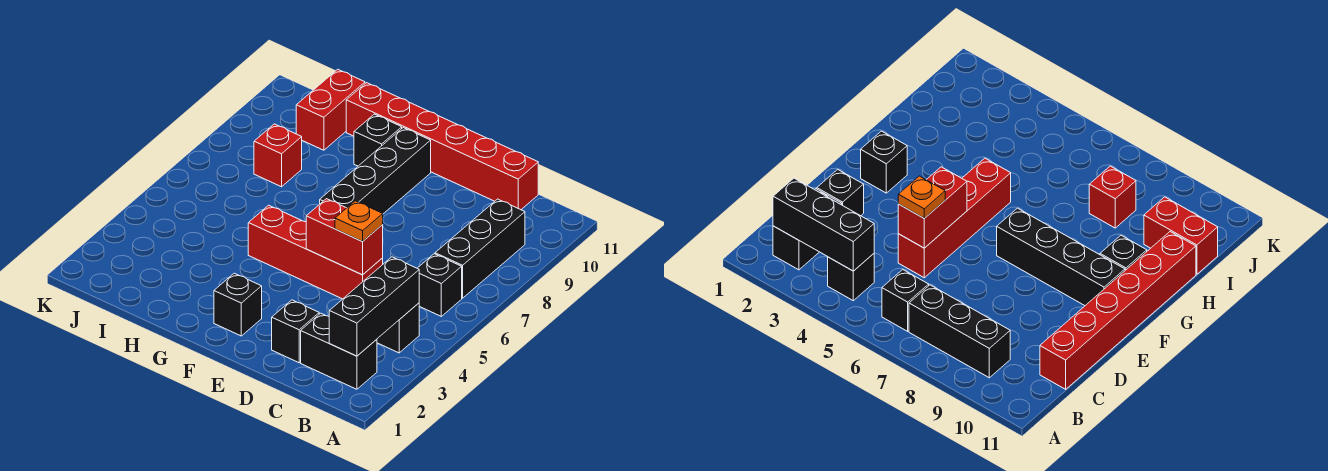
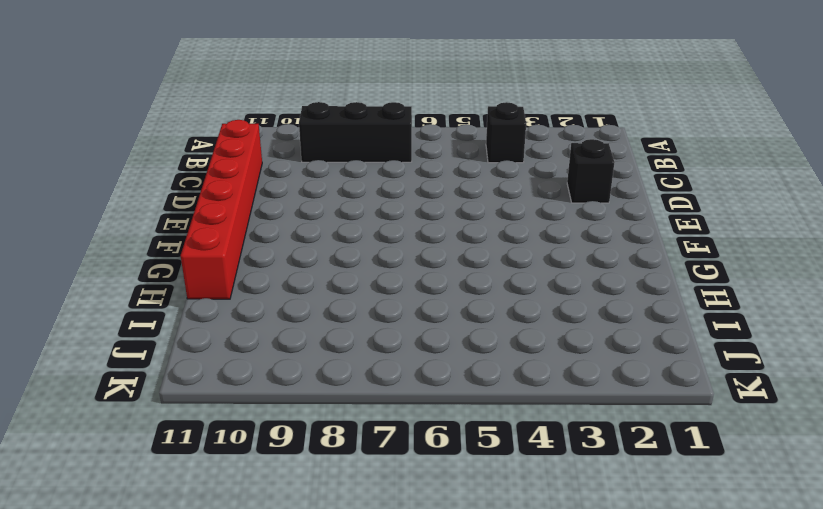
none -> black brick B2:C2 level 1
none -> black brick B6 level 1
none -> red brick D5:G5 level 1

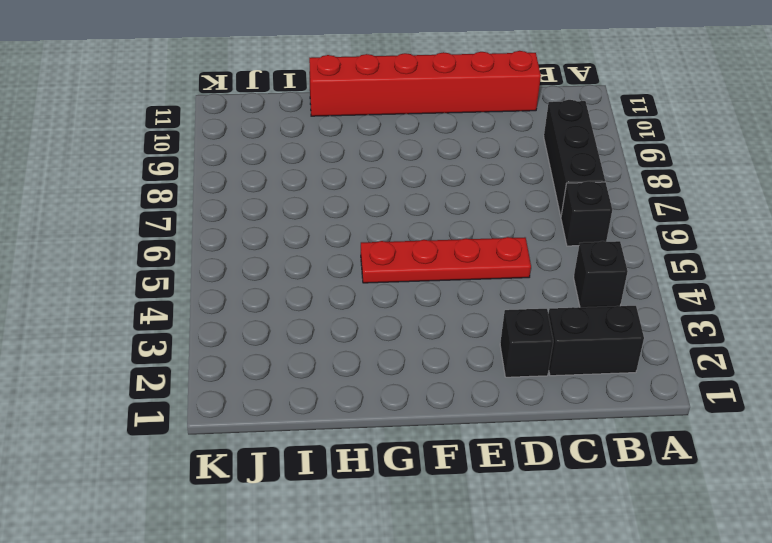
red plate D5:G5 level 1 -> red brick D5:G5 level 1
none -> black brick F2 level 1
none -> black brick F7:F10 level 1
none -> black brick G10 level 1

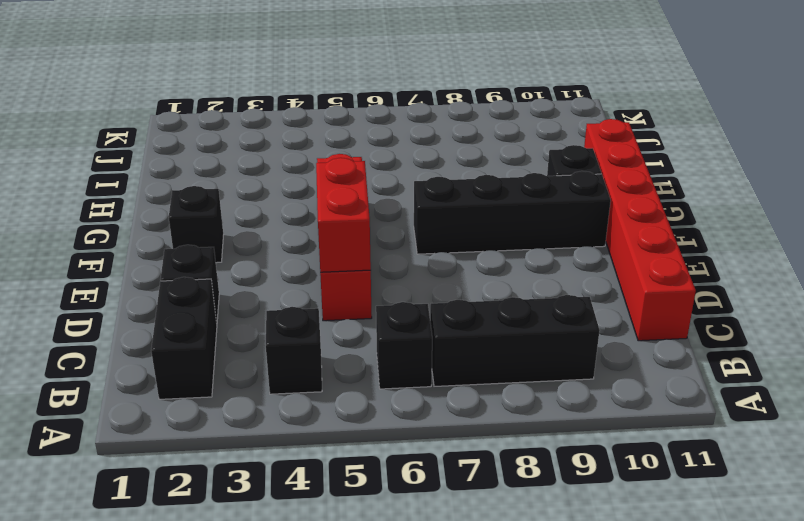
none -> red brick I8 level 1
none -> red brick I10:I11 level 1
none -> black brick B2:B4 level 2

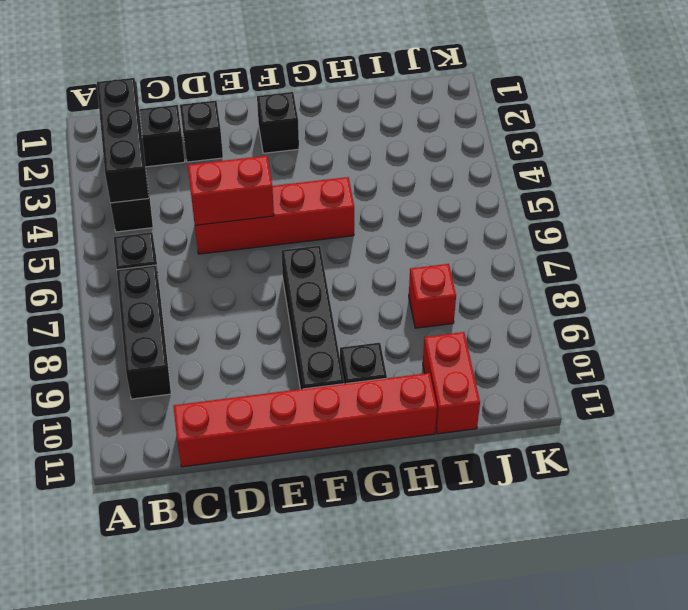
none -> orange plate D5 level 3

